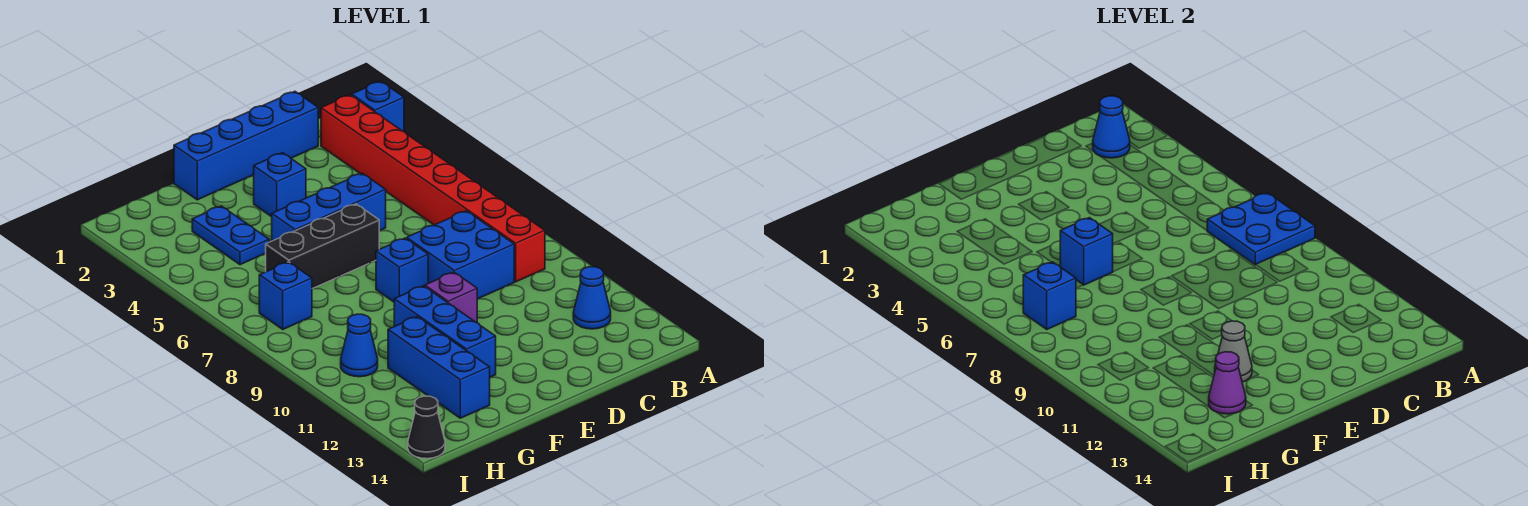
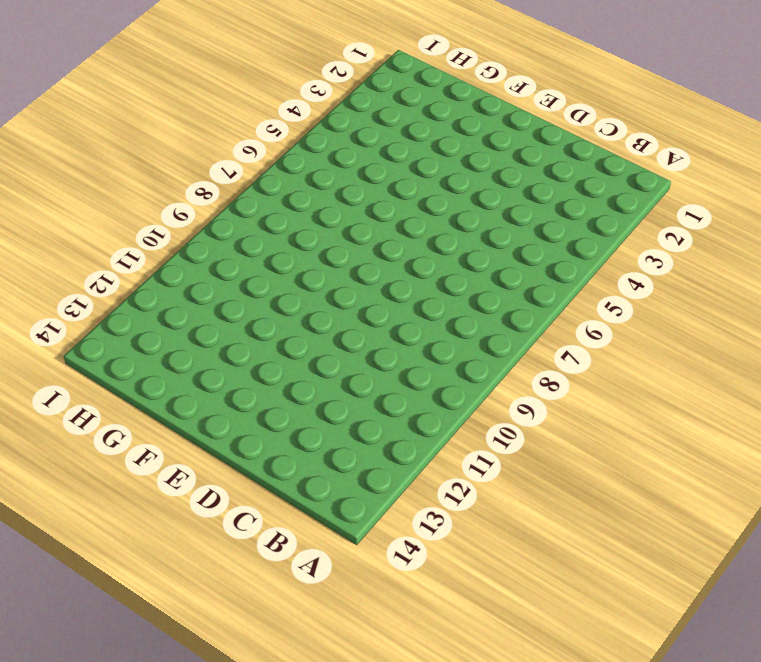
none -> blue brick A2 level 1
none -> red brick B2:B9 level 1
none -> blue cone B12 level 1

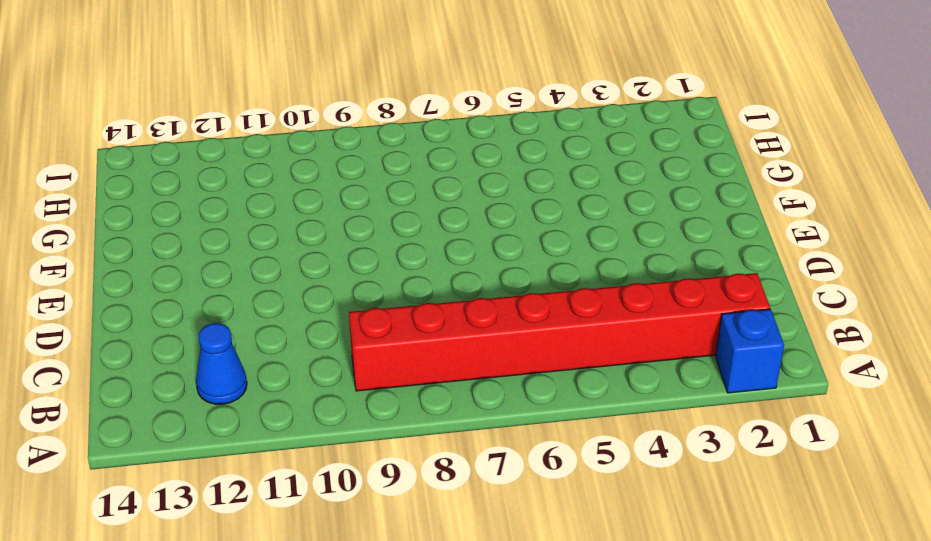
none -> blue brick C1:F1 level 1
none -> blue brick C8:D9 level 1
none -> blue brick D5:F5 level 1

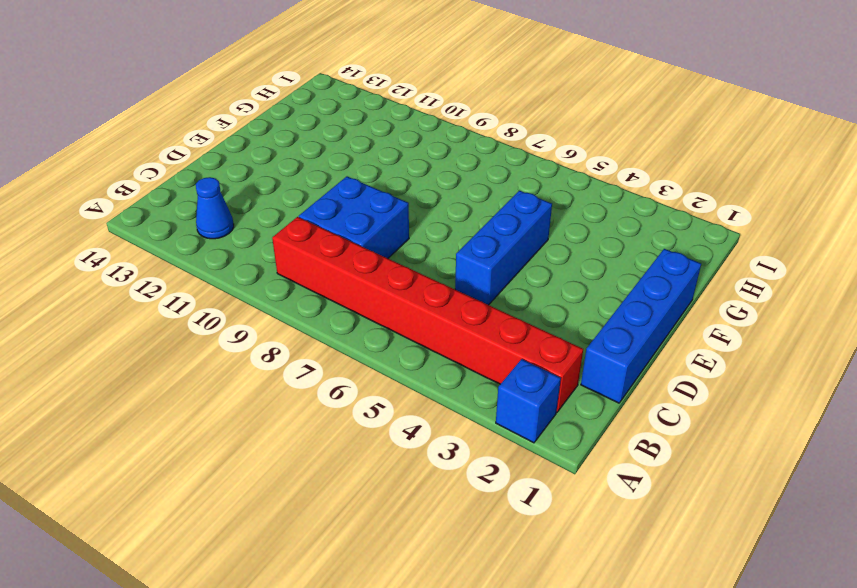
none -> blue brick E3 level 1
none -> black brick E6:G6 level 1
none -> blue brick E8 level 1

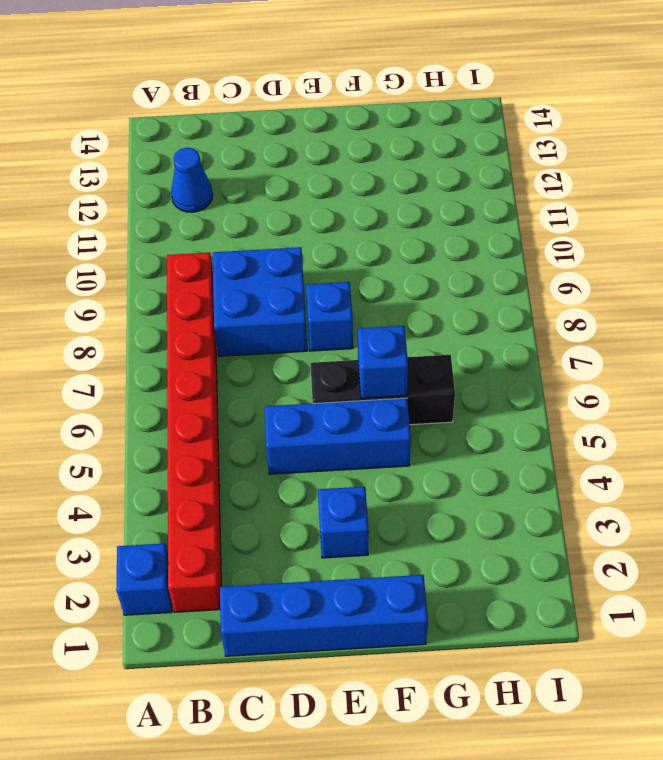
none -> purple brick E10 level 1
none -> blue brick F10:F12 level 1
none -> blue plate G3:G4 level 1

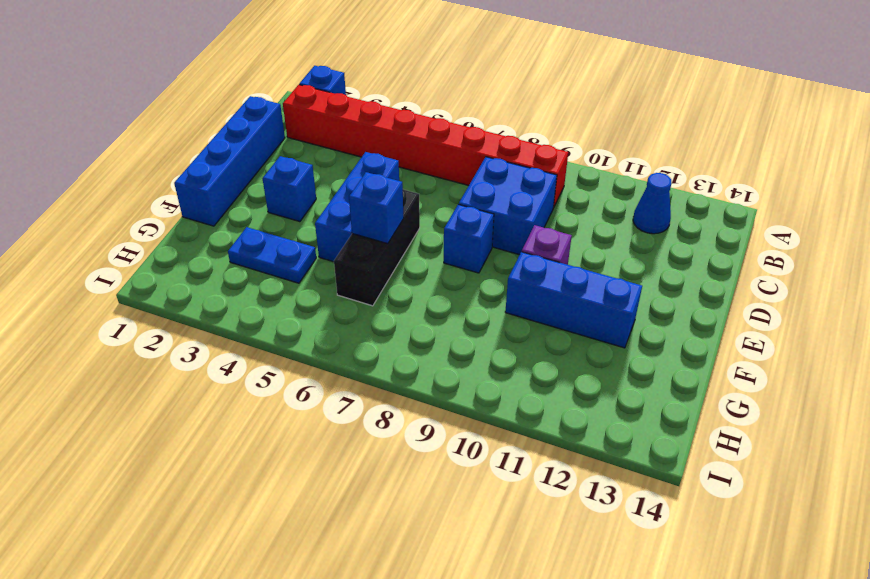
none -> blue brick G11:G13 level 1
none -> blue brick H7 level 1
none -> blue cone H10 level 1

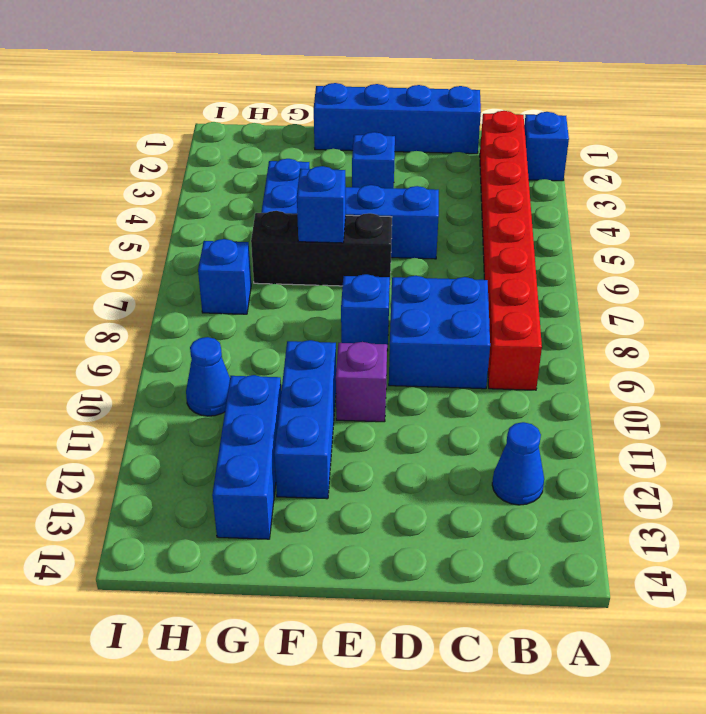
none -> black cone I14 level 1
none -> blue plate A7:B8 level 2
none -> blue cone B2 level 2

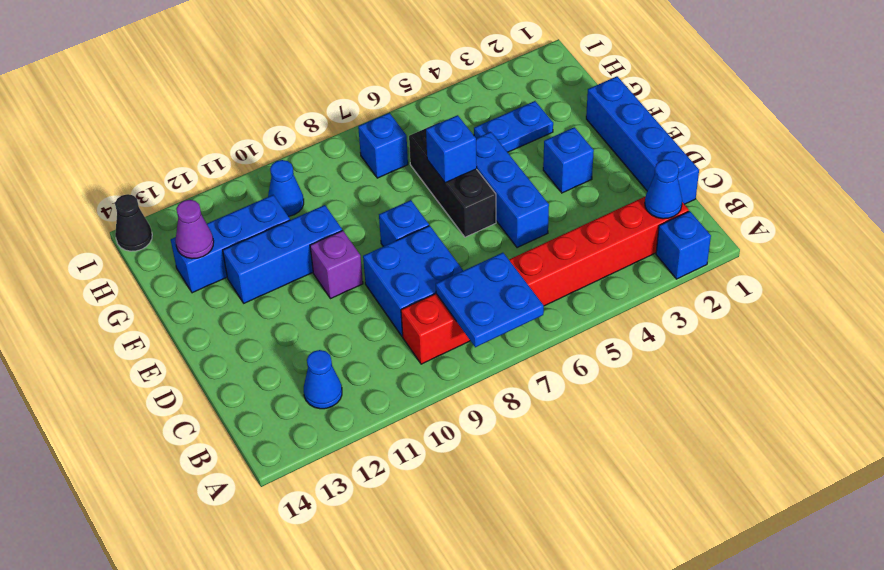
none -> grey cone F12 level 2
none -> blue brick H7 level 2

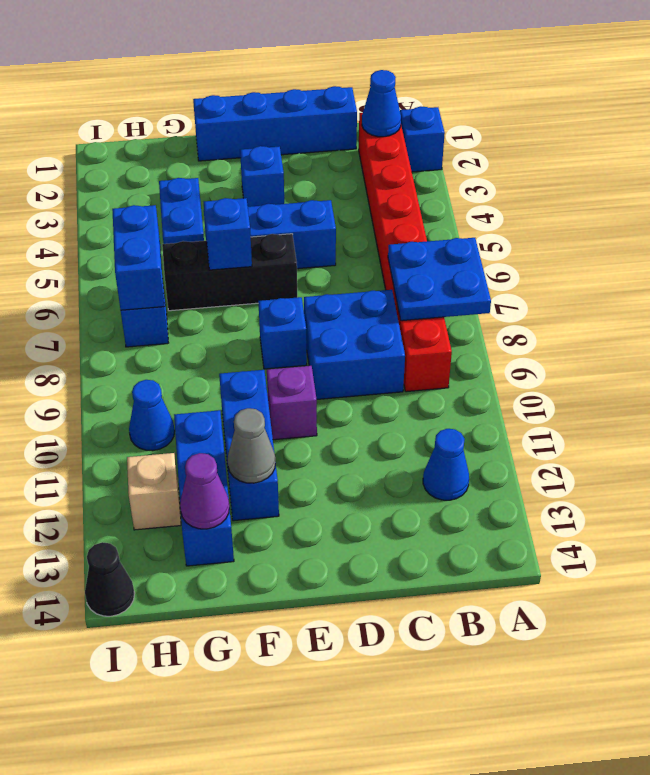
blue brick H6:H7 level 2 -> blue brick H7 level 2
tan brick H12 level 1 -> none

